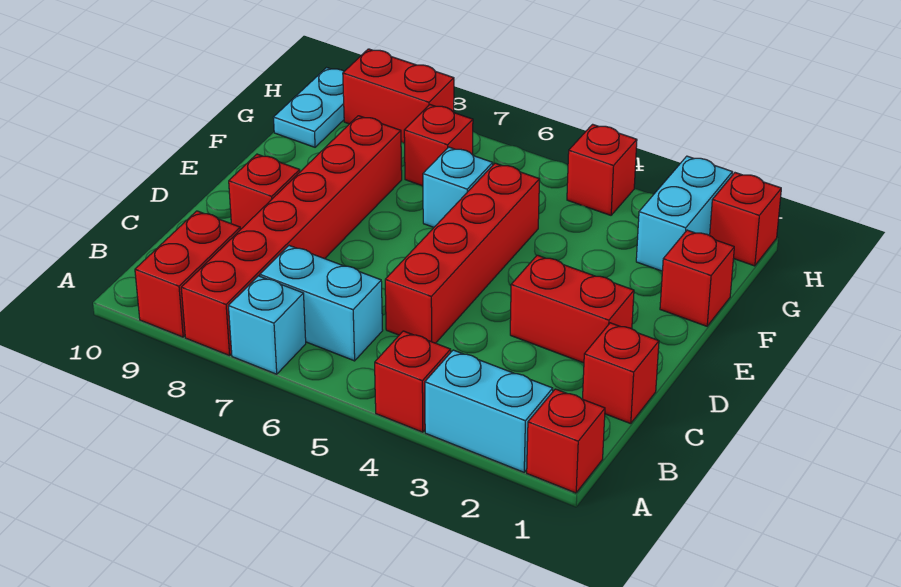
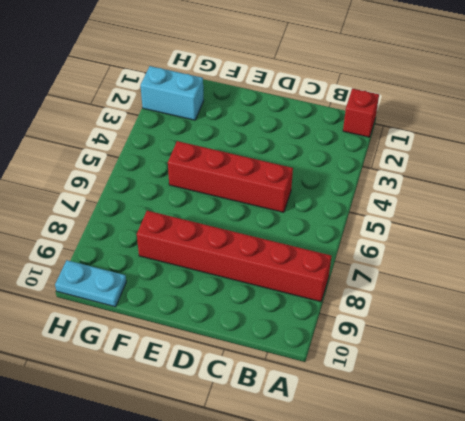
none -> cyan brick A2:A3 level 1
none -> red brick A4 level 1
none -> cyan brick A7 level 1

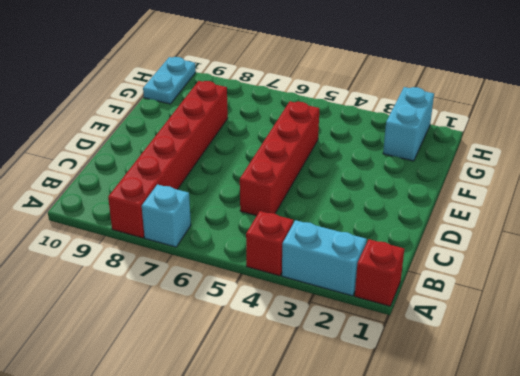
none -> red brick A9:B9 level 1
none -> cyan brick B6:B7 level 1
none -> red brick C1 level 1

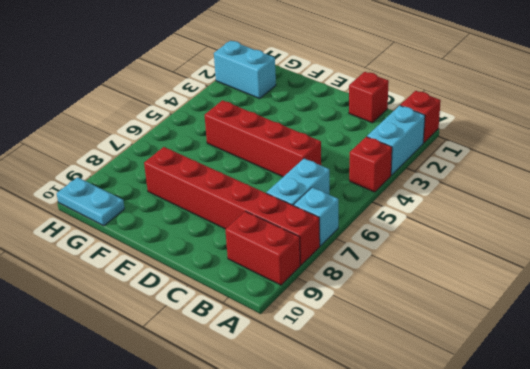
none -> red brick D2:D3 level 1
none -> red brick D9 level 1
none -> red brick F1 level 1

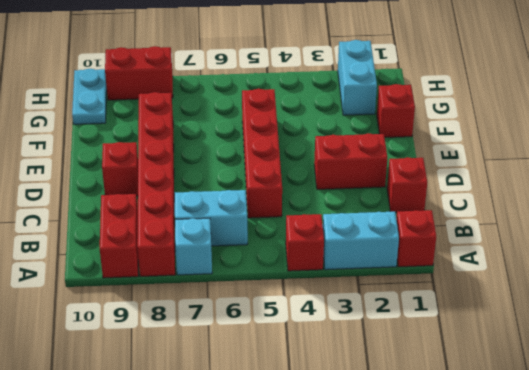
none -> cyan brick F6 level 1
none -> red brick G7 level 1
none -> red brick H1 level 1

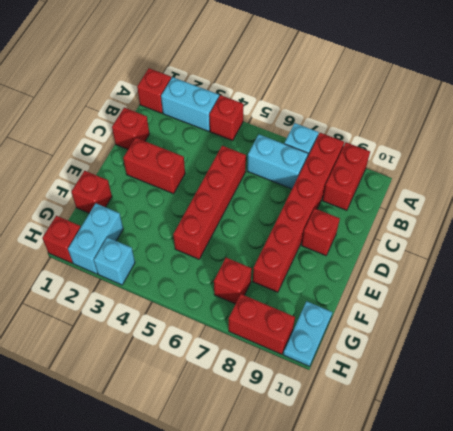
cyan brick H3 level 1 -> cyan brick F6 level 1
none -> red brick H4 level 1

